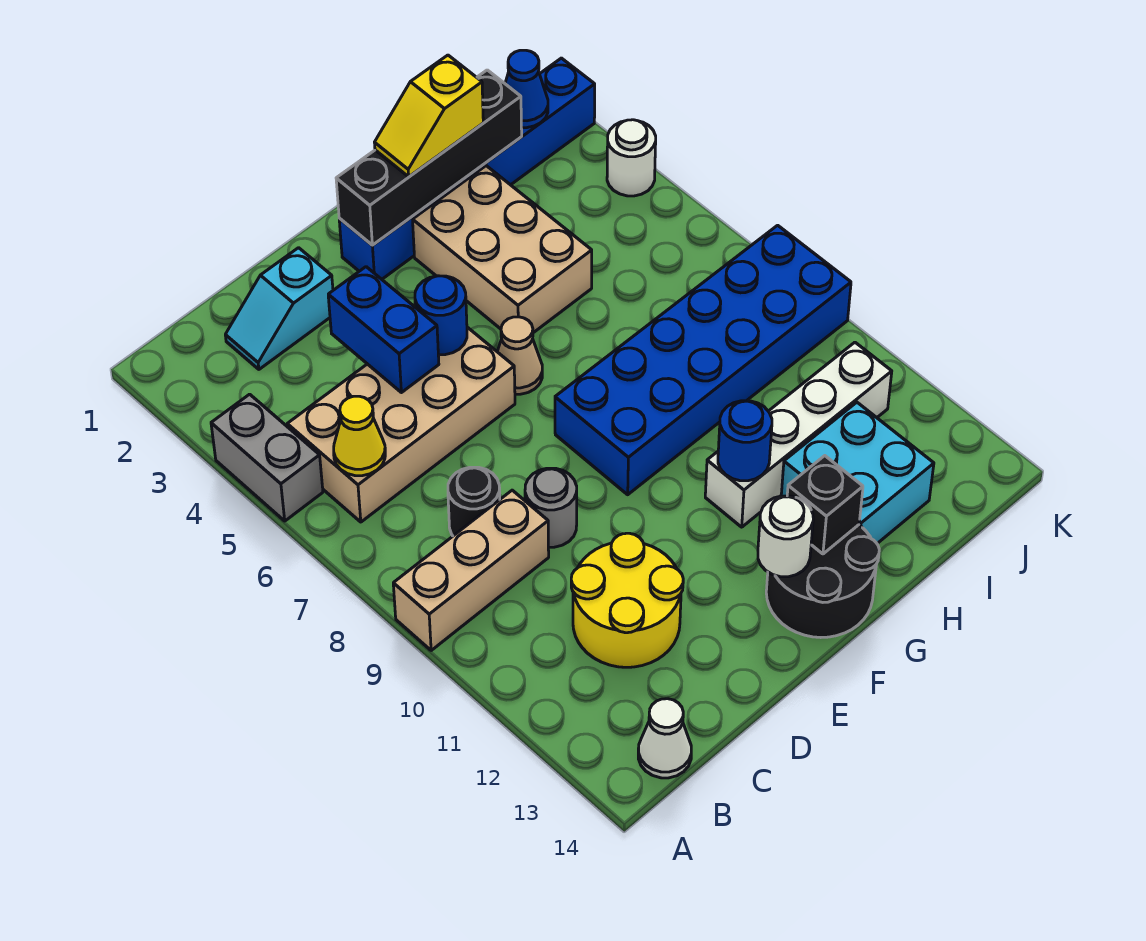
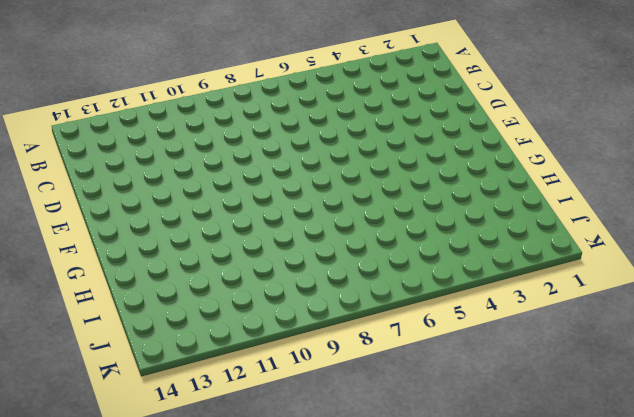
none -> grey brick A4:A5 level 1
none -> tan brick A9:C9 level 1
none -> tan brick B5:E6 level 1

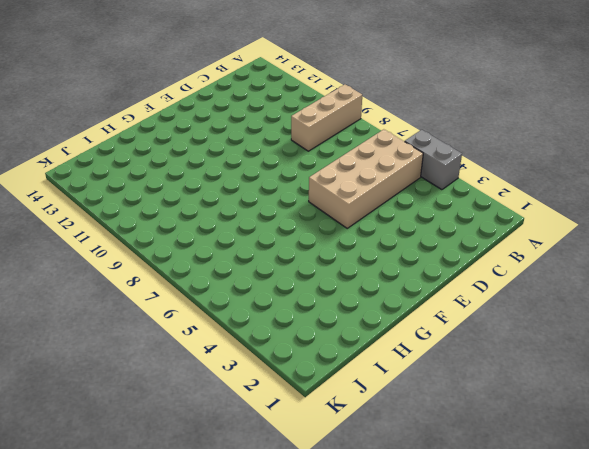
none -> white cone B14 level 1
none -> cyan slope C2:D2 level 1 top D
none -> black round brick C8 level 1

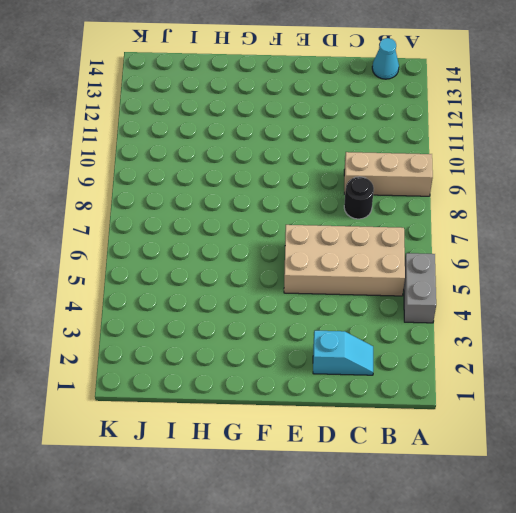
cyan cone B14 level 1 -> white cone B14 level 1
none -> yellow round brick C11:D12 level 1
none -> grey round brick D9 level 1
none -> blue brick F2:K2 level 1

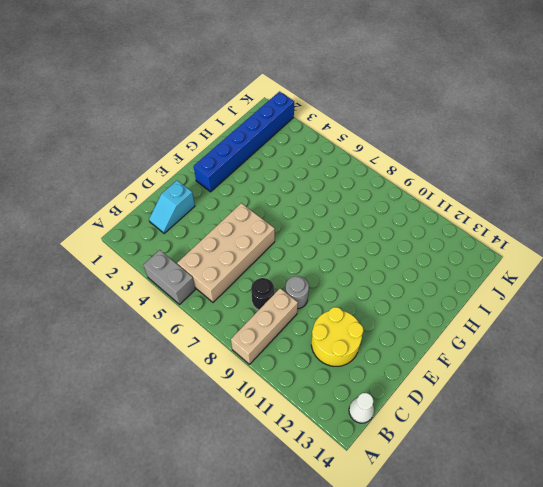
none -> tan cone F6 level 1
none -> blue brick F8:K9 level 1
none -> black round brick F13:G14 level 1

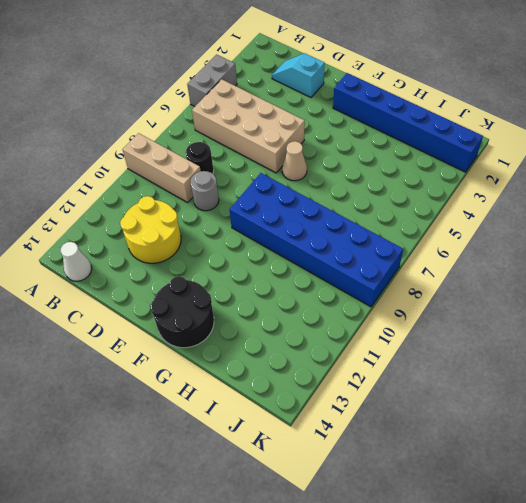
none -> tan brick G3:H5 level 1
none -> white brick G11:J11 level 1
none -> cyan brick H12:I13 level 1

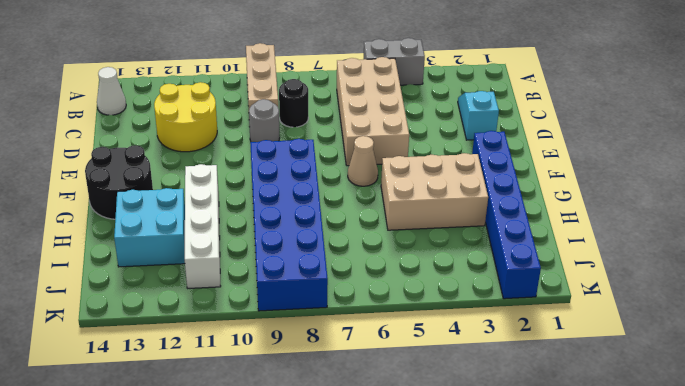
none -> white round brick K4 level 1
none -> yellow cone B6 level 2
none -> blue brick D4:D5 level 2

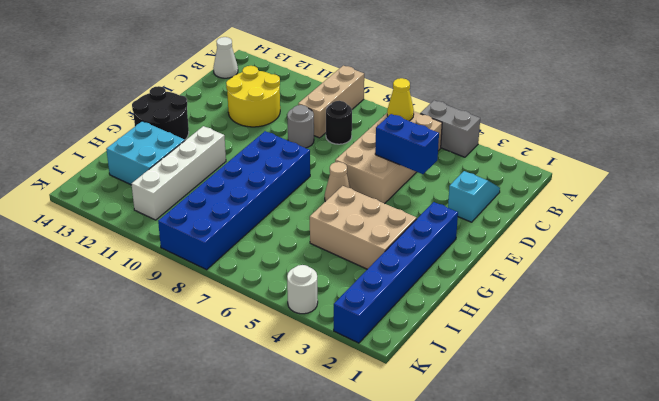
none -> blue round brick E5 level 2
none -> black brick F2:I2 level 2
none -> white round brick F13 level 2

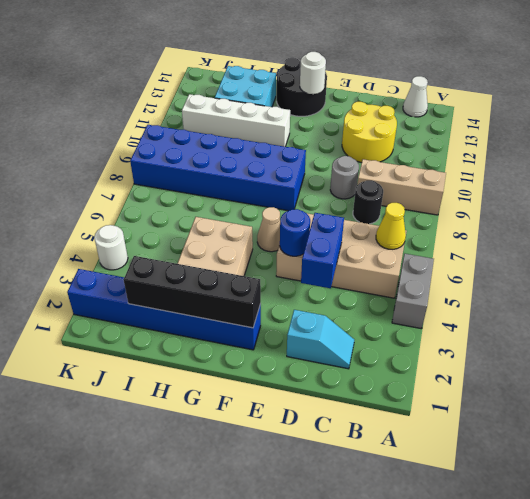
none -> blue round brick G11 level 2
none -> black brick G13 level 2
none -> blue cone J2 level 2

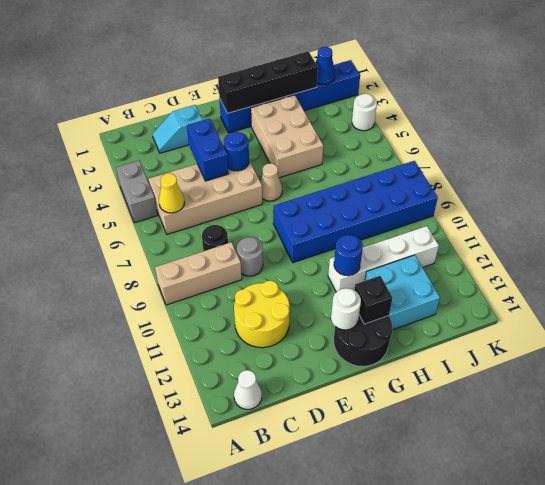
none -> yellow slope G2:H2 level 3 top H

